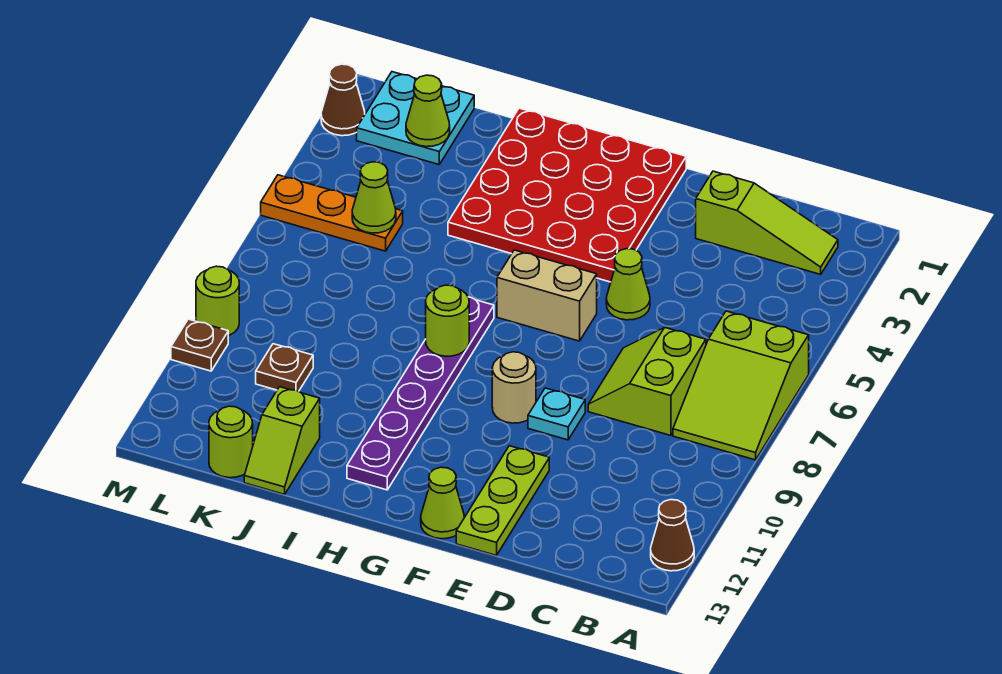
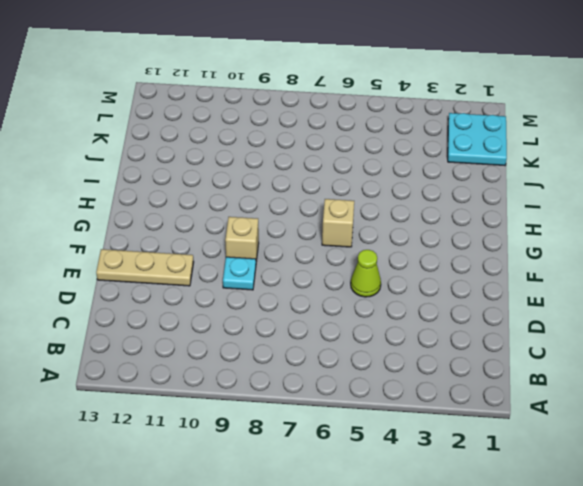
tan plate E11:E13 level 1 -> lime plate E11:E13 level 1
tan brick F9 level 1 -> tan round brick F9 level 1
tan brick G6 level 1 -> tan brick F6:G6 level 1
none -> lime slope A6:B8 level 1 top 6
none -> brown cone A12 level 1
none -> lime slope B2:D2 level 1 top D

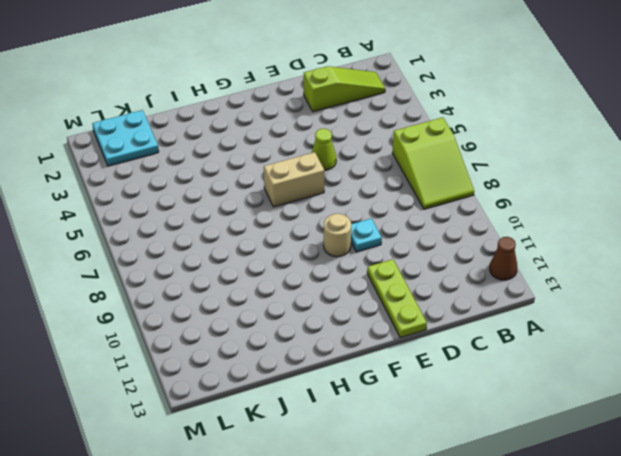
none -> lime slope C7:D8 level 1 top C
none -> red plate F1:I4 level 1
none -> lime cone F13 level 1

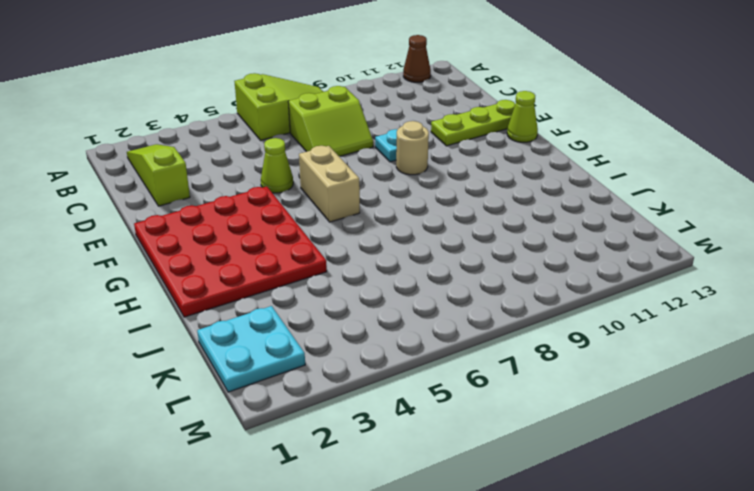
none -> purple plate H7:H12 level 1
none -> lime slope J12:J13 level 1 top 12
none -> orange plate K5:M5 level 1

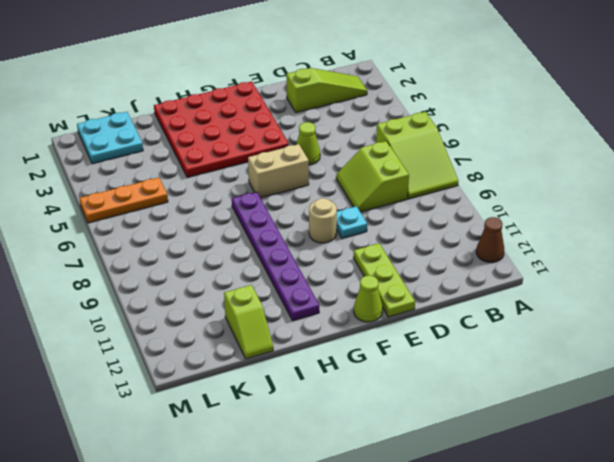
none -> brown plate K10 level 1
none -> lime round brick K13 level 1
none -> brown cone M2 level 1

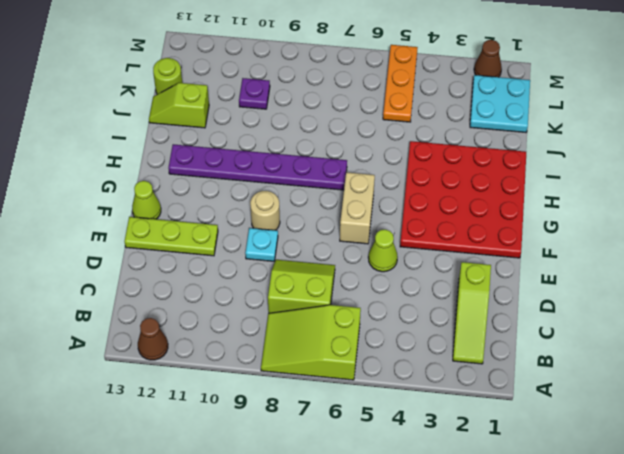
purple plate K10 level 1 -> brown plate K10 level 1
none -> lime round brick M9 level 1
none -> brown plate M10 level 1
none -> lime round brick H8 level 2

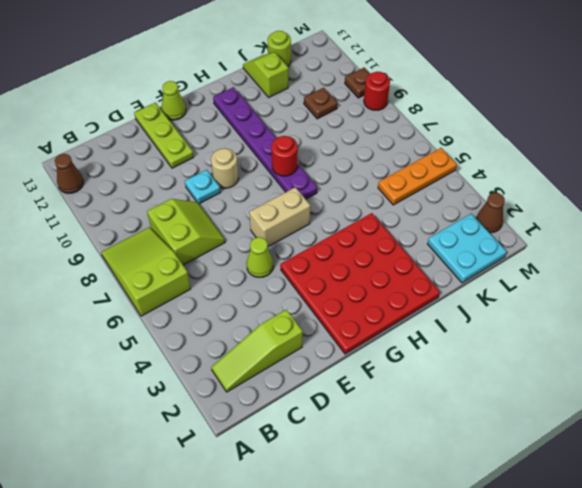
red round brick H8 level 2 -> lime round brick H8 level 2
red round brick M9 level 1 -> lime round brick M9 level 1
none -> lime cone K2 level 2
none -> lime cone K5 level 2

